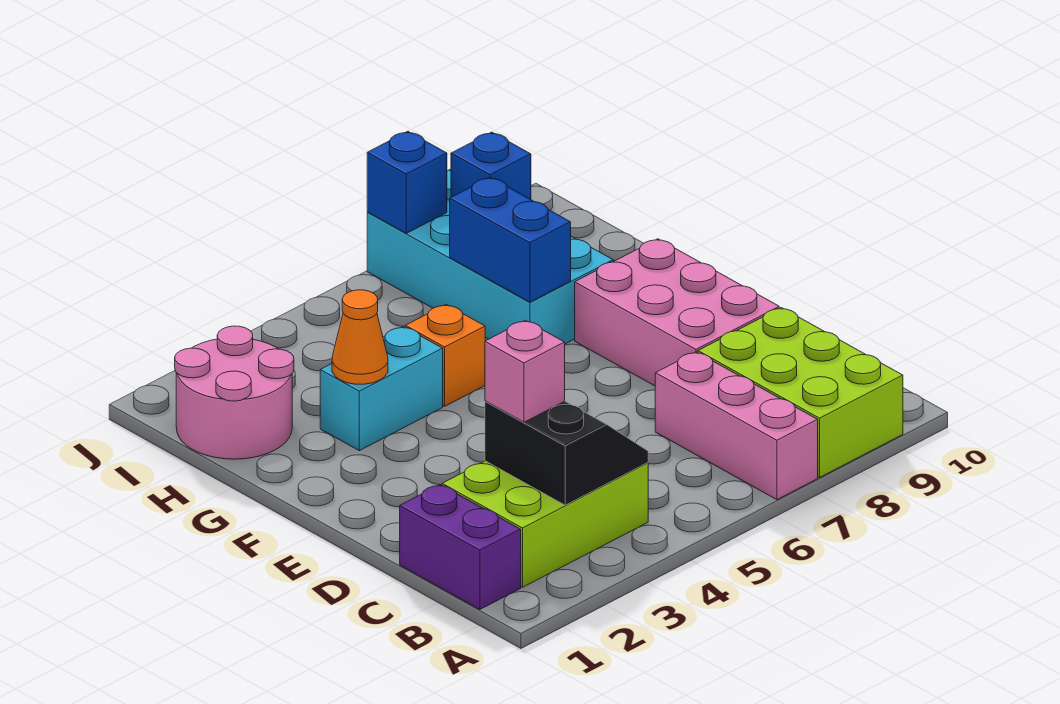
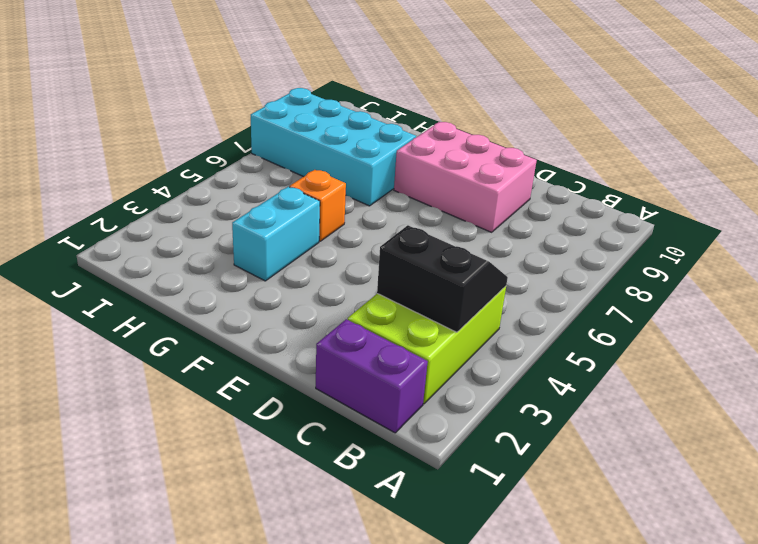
none -> pink brick A7:C7 level 1
none -> lime brick A8:C9 level 1
none -> pink round brick H1:I2 level 1

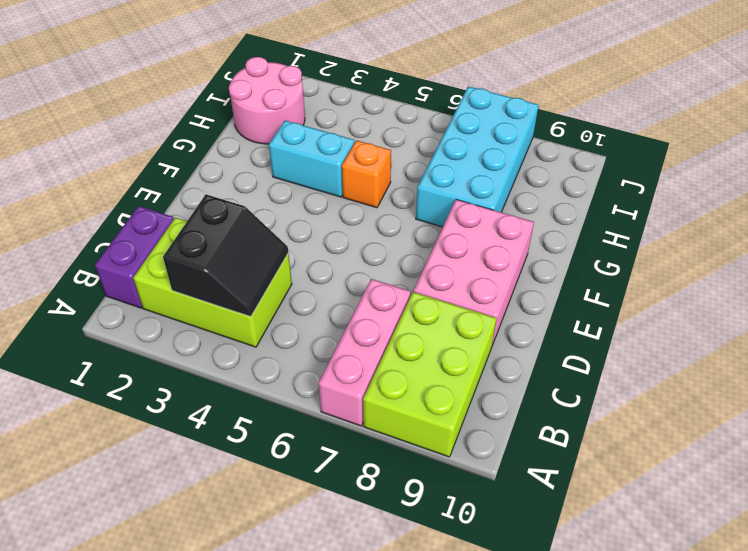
none -> orange cone G3 level 2
none -> blue brick G7:H7 level 2
none -> blue brick I8 level 2

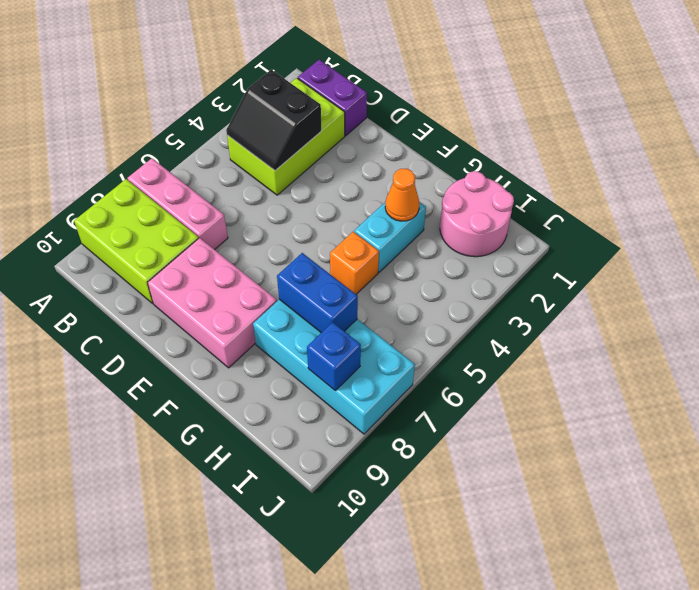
none -> blue brick J7 level 2
none -> pink brick C3 level 3

